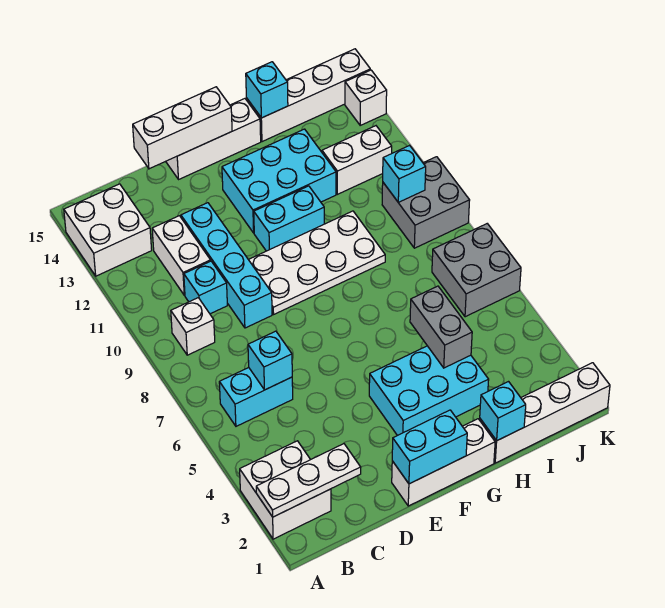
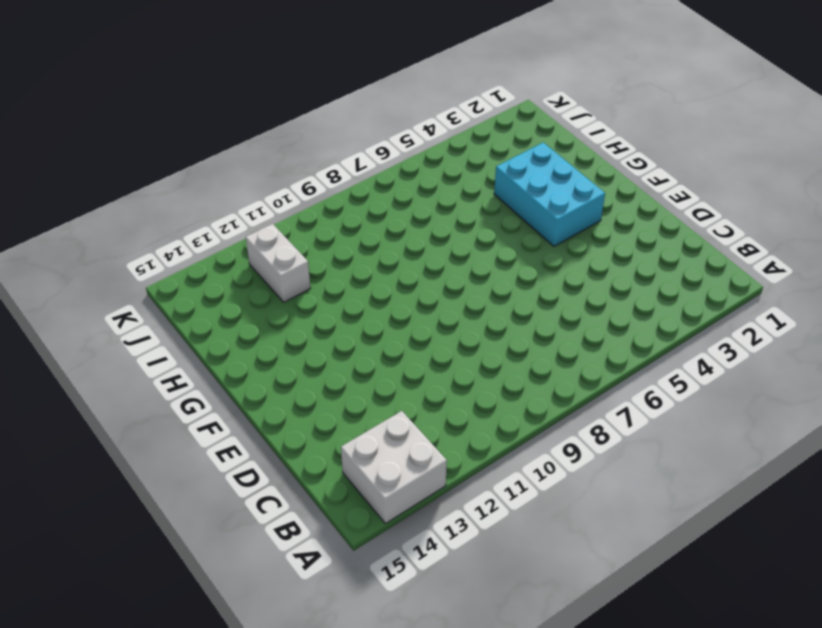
none -> white brick A2:B3 level 1
none -> cyan brick B6:C6 level 1
none -> white brick B9 level 1

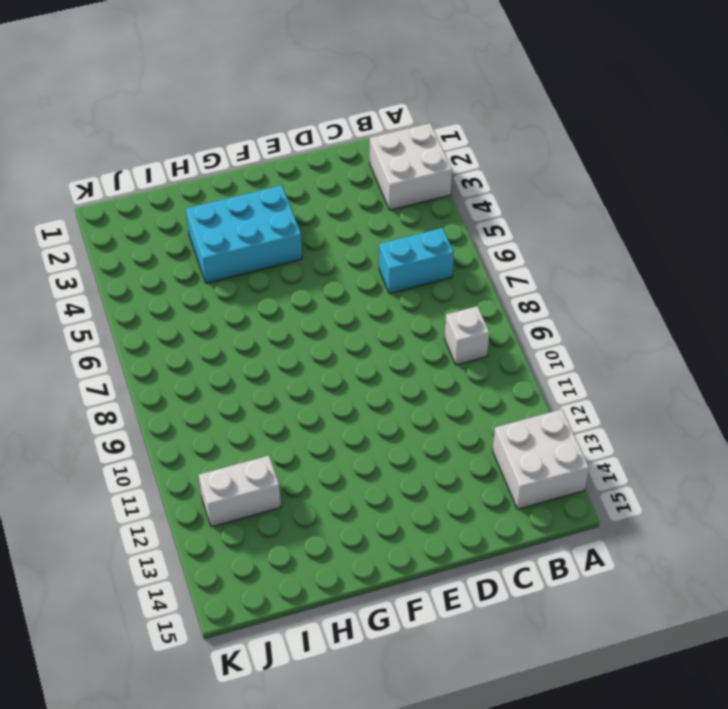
none -> cyan brick C10 level 1
none -> white brick C11:C12 level 1
none -> cyan brick D9:D12 level 1

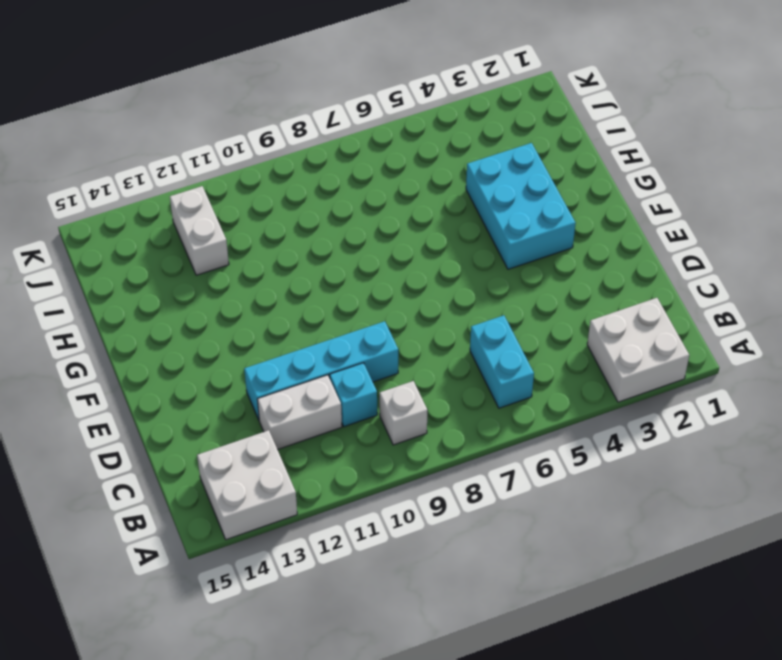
none -> white brick E1:G1 level 1
none -> white plate E9:H10 level 1
none -> white brick E15:G15 level 1

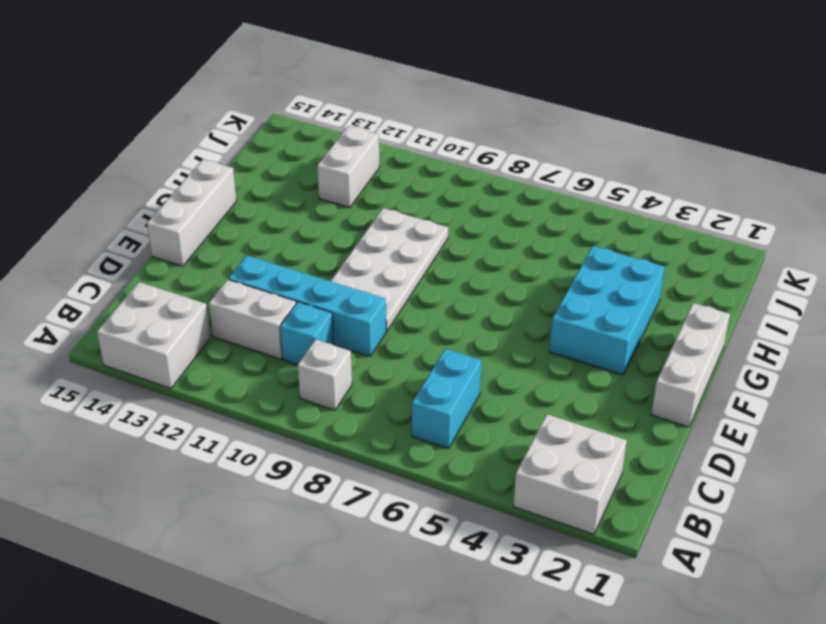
none -> cyan brick F11:G11 level 1
none -> cyan brick F12:H13 level 1
none -> white brick H1:K1 level 1

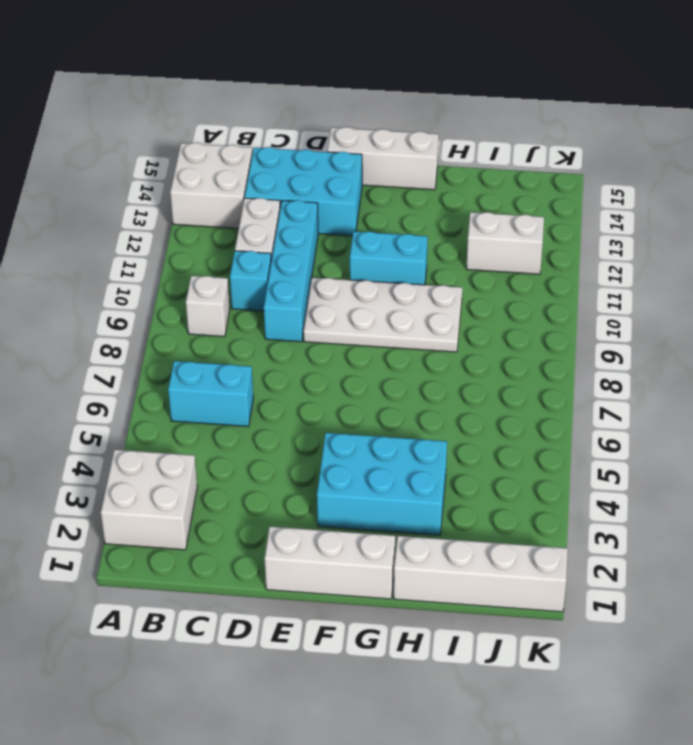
cyan brick C13:E14 level 1 -> cyan brick F12:H13 level 1
none -> white brick H15:K15 level 1
none -> grey brick J6:K7 level 1
none -> grey brick J9:K10 level 1

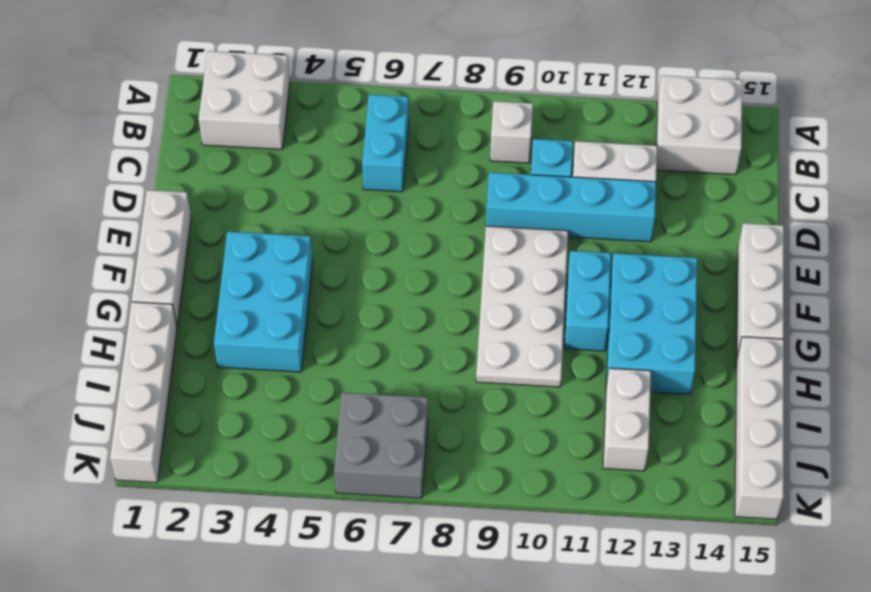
none -> grey brick J9:K10 level 1
none -> white brick K14 level 1
none -> white plate A2:C2 level 2

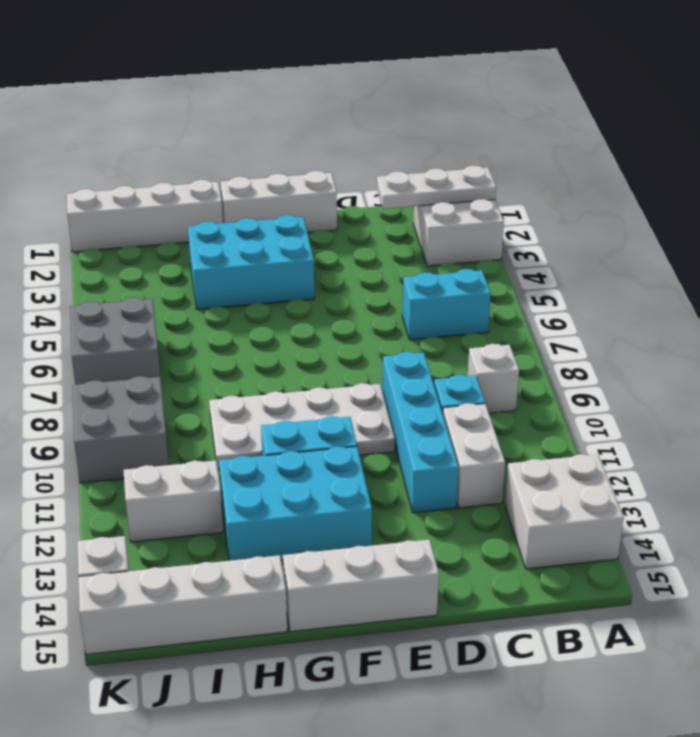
none -> cyan brick C6 level 2
none -> white brick D15:F15 level 2
none -> cyan brick E1:F1 level 2

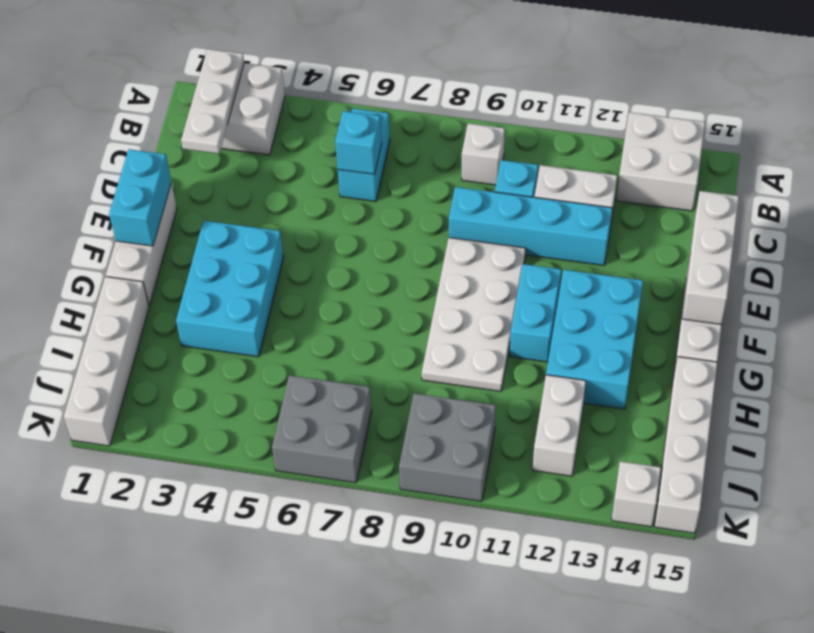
none -> cyan brick H1 level 2
none -> grey brick H4:H5 level 2
none -> cyan brick H15 level 2

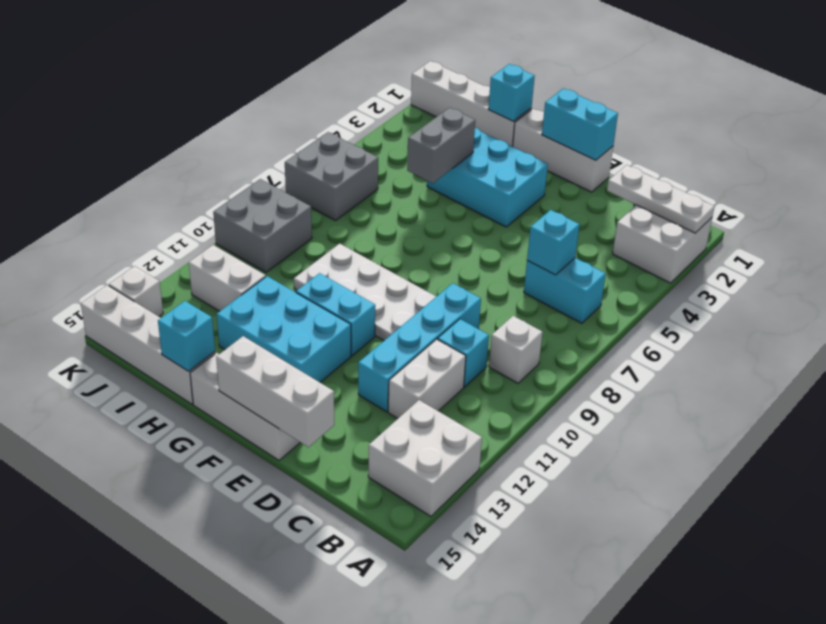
none -> cyan brick J10 level 2

